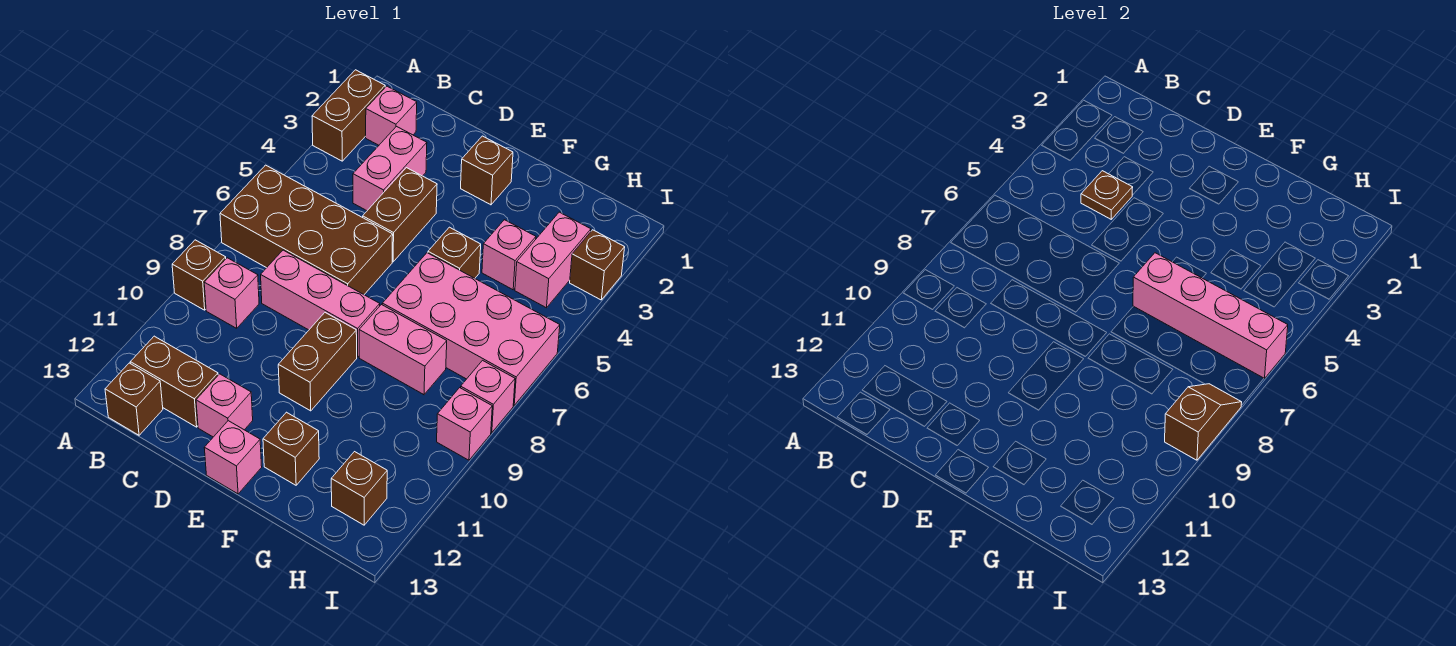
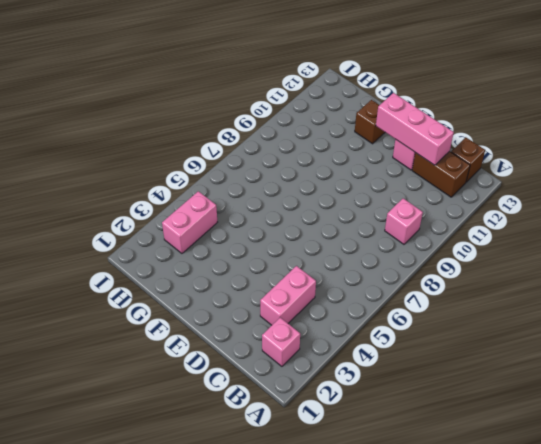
pink brick C12:E12 level 2 -> pink brick C8:E8 level 1
none -> brown brick A2:A3 level 1
none -> brown brick A6:D7 level 1
none -> brown brick A9 level 1

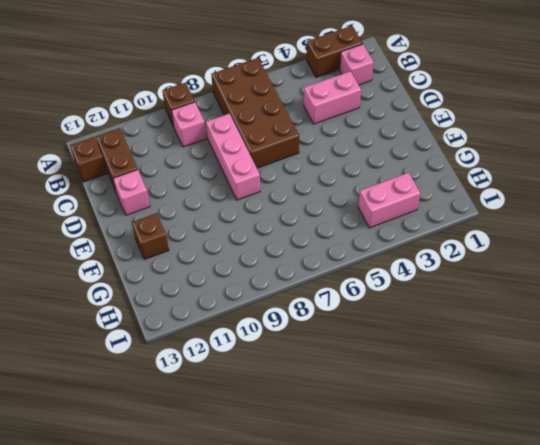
none -> brown brick D4:D5 level 1
none -> brown brick E2 level 1
none -> brown brick E9:E10 level 1

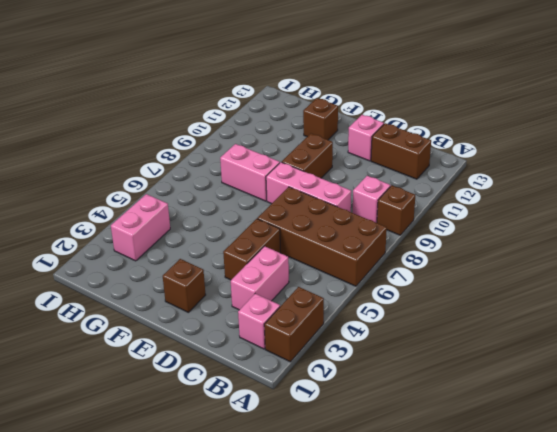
none -> brown brick B13 level 1
none -> pink brick E13 level 1
none -> brown brick F5 level 1

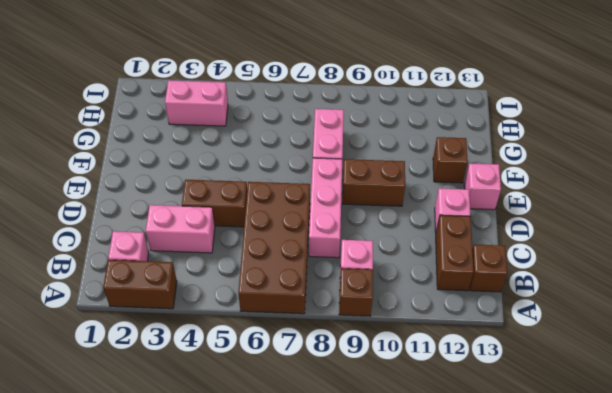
none -> brown brick E2 level 1
none -> brown brick F5 level 1
none -> pink brick F6:I7 level 1

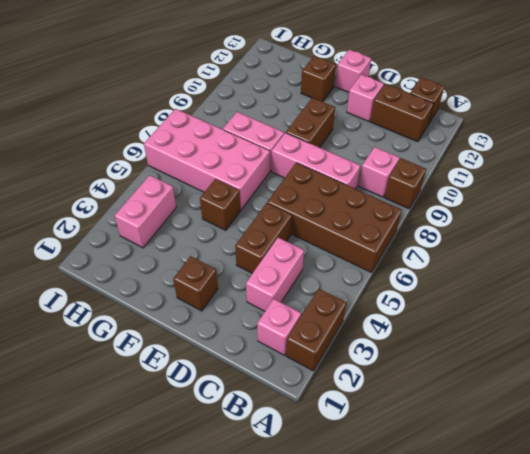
none -> pink brick G4 level 1
none -> brown brick H12 level 1
none -> brown brick I3 level 1

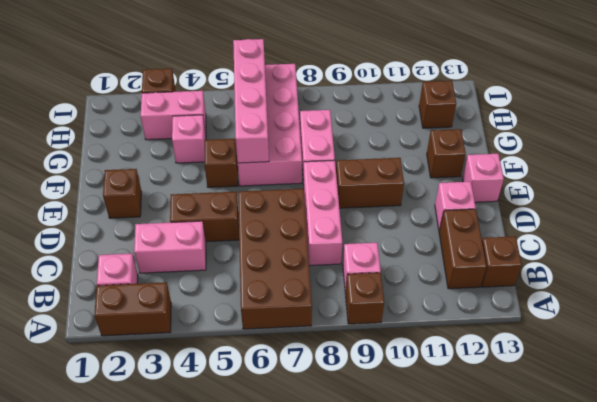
none -> pink brick I8 level 1
none -> pink brick I9 level 1
none -> brown plate C4 level 2

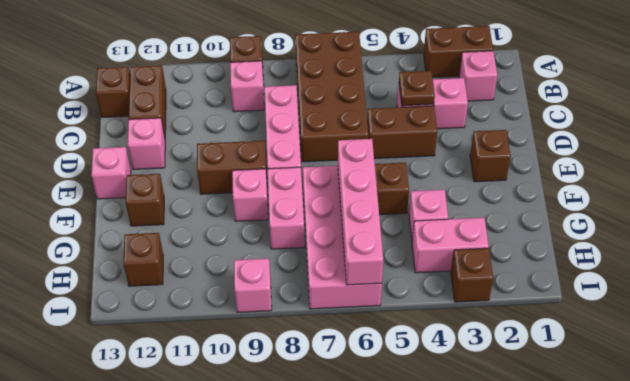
pink brick F9 level 1 -> pink brick I8 level 1
none -> brown slope I8:I9 level 2 top 9

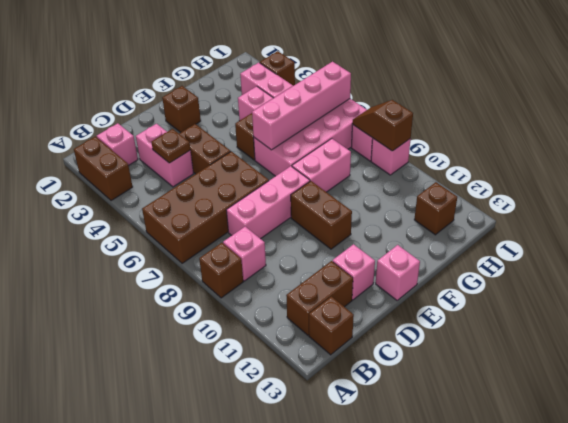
none -> brown brick F12 level 1

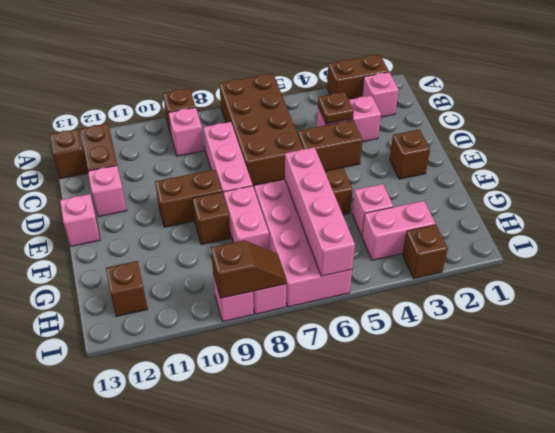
brown brick F9 level 1 -> brown brick F12 level 1

